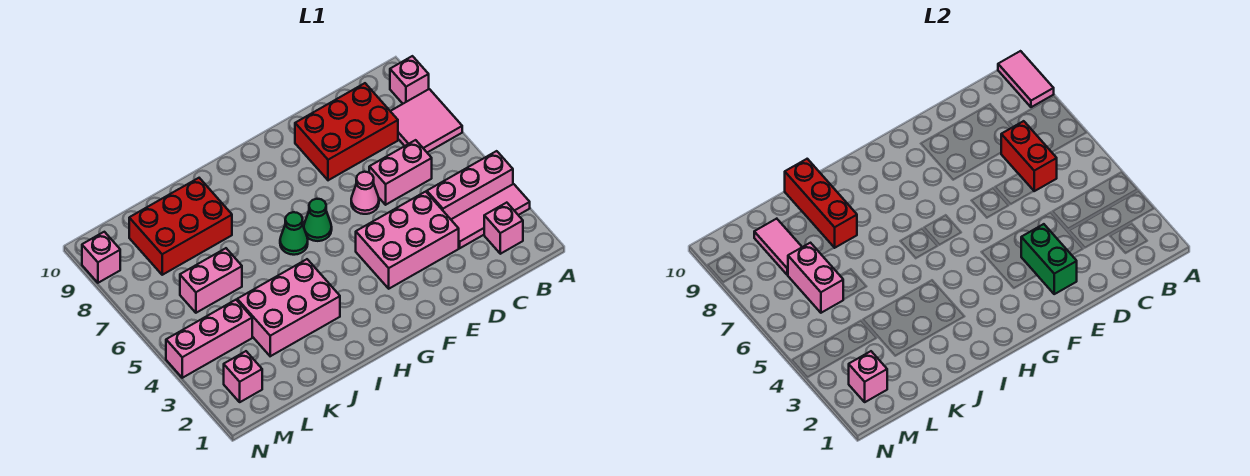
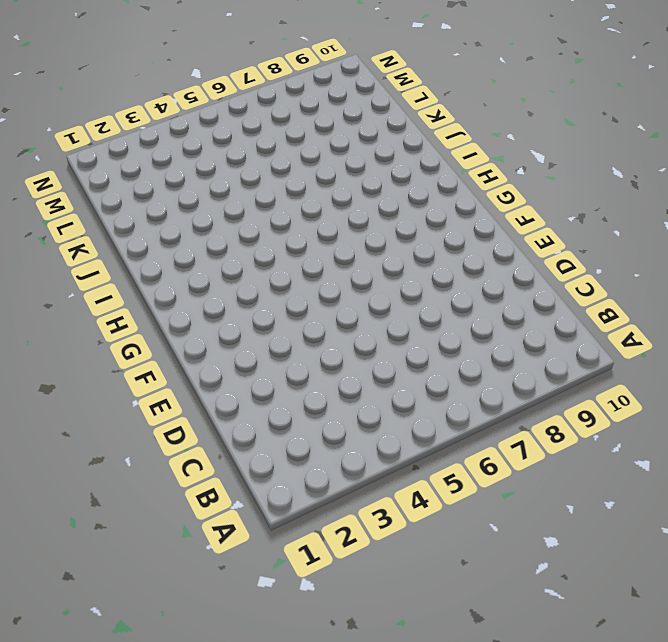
none -> pink tile A3:C3 level 1
none -> pink brick A4:C4 level 1
none -> pink tile A7:B8 level 1

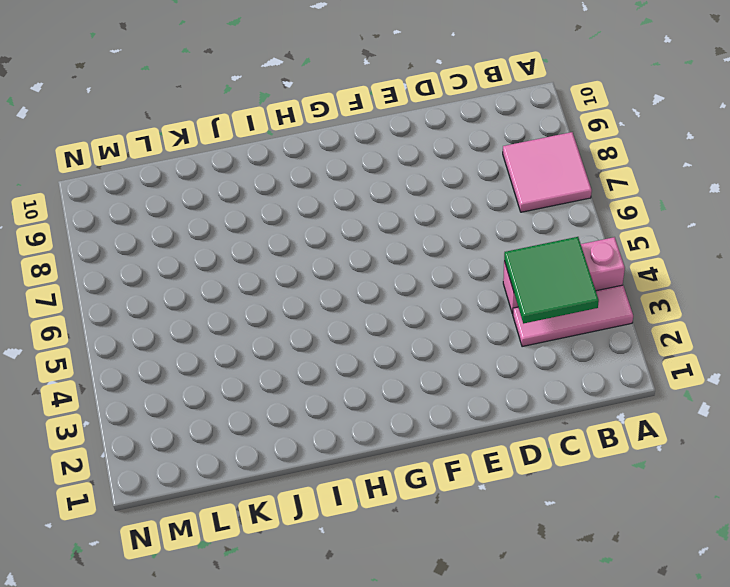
green tile B3:C4 level 2 -> none
none -> pink brick A9 level 1
none -> pink brick B2 level 1
none -> pink brick C6:D6 level 1

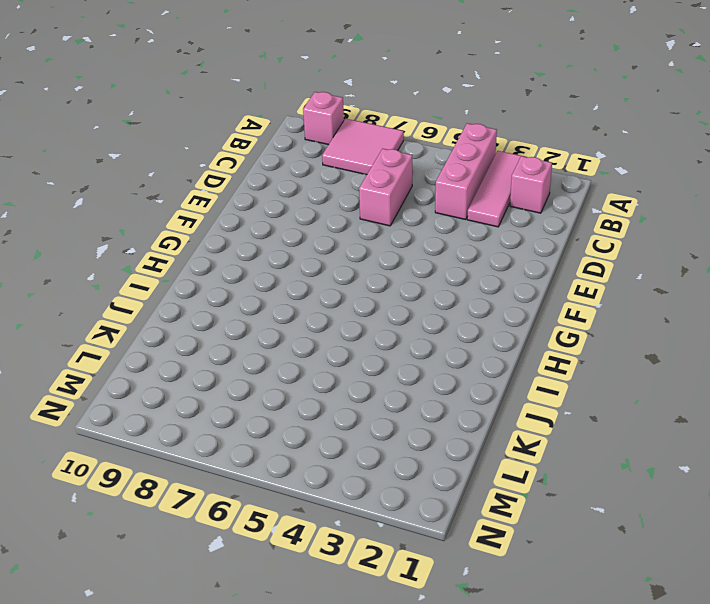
none -> red brick C8:E9 level 1
none -> pink brick D3:F4 level 1
none -> pink cone E6 level 1

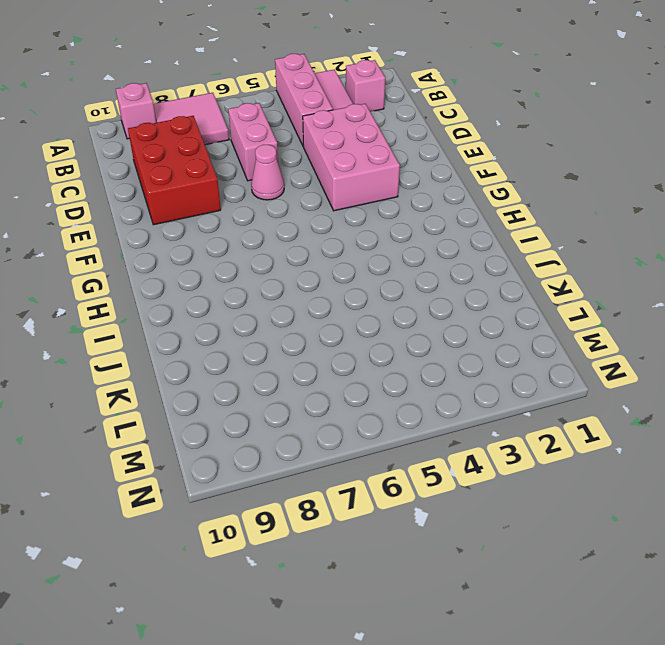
none -> green cone G6 level 1
none -> green cone H6 level 1
none -> pink brick I3:K4 level 1

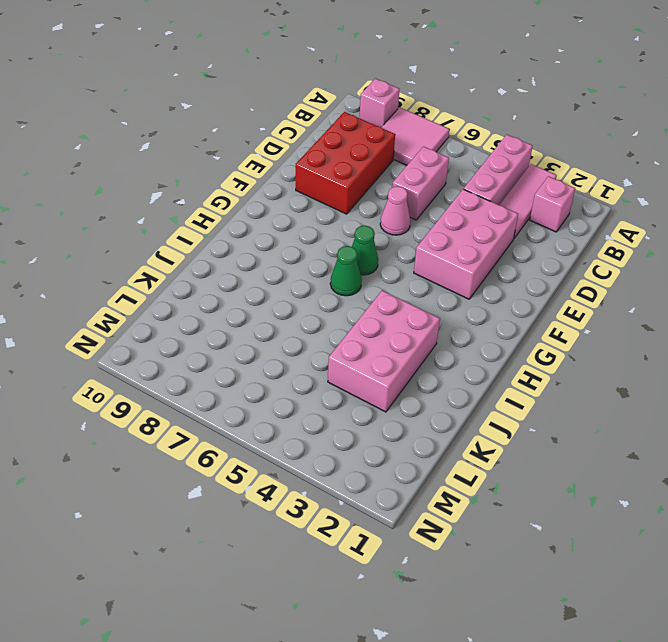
none -> red brick J8:L9 level 1
none -> pink brick K6:L6 level 1
none -> pink brick L4:N4 level 1

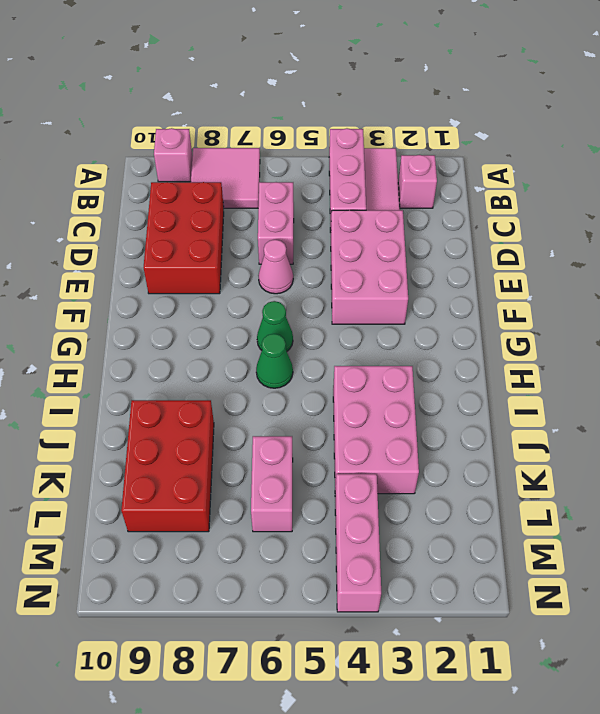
none -> pink brick M2 level 1
none -> pink brick N9 level 1
none -> pink tile A9:A10 level 2

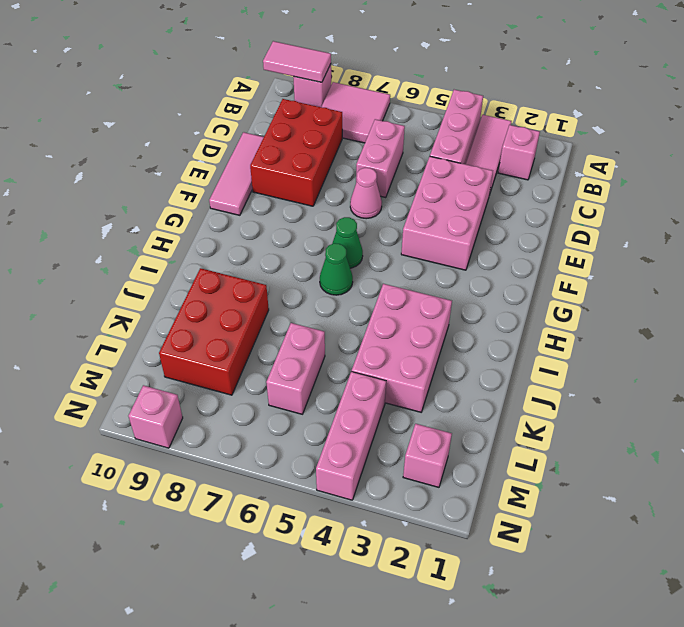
pink tile D10:F10 level 1 -> none
none -> red brick C6:C7 level 2
none -> green brick E2:E3 level 2
none -> red brick J8:J10 level 2

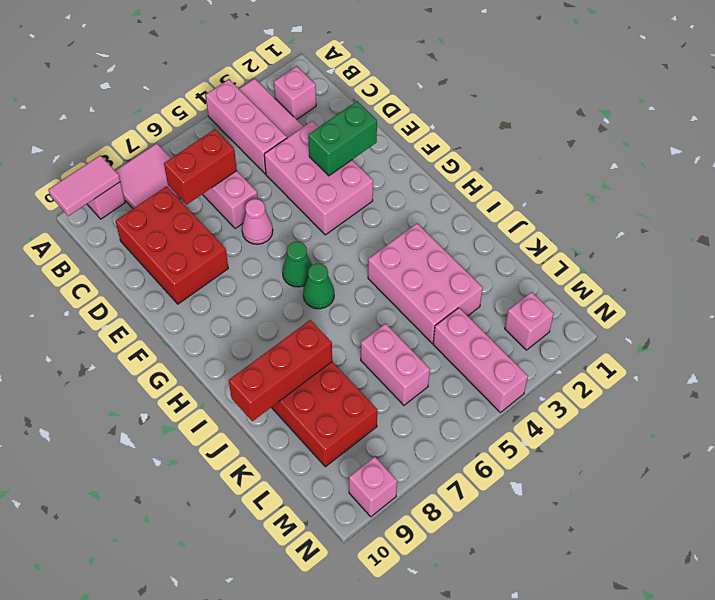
none -> pink brick L6:L7 level 2
none -> pink tile L8:L9 level 2
none -> pink brick M2 level 2

